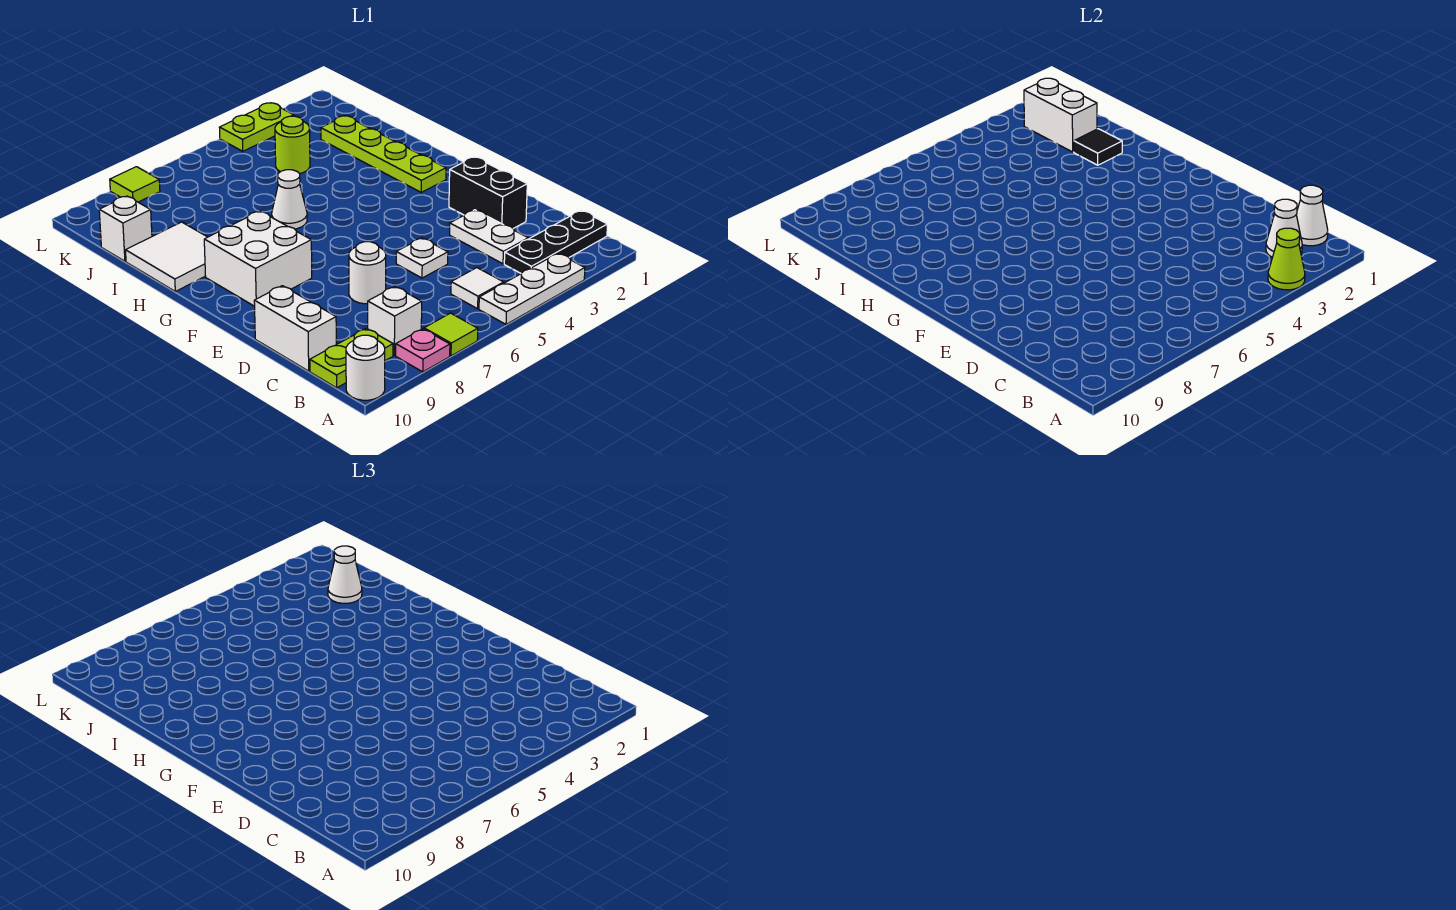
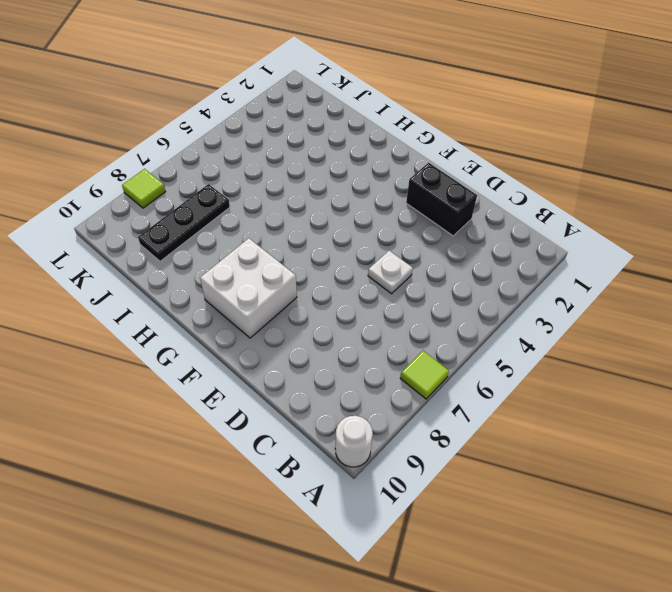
black plate J7:J9 level 1 -> black plate B1:B3 level 1
none -> white plate A3:A5 level 1
none -> pink plate A8 level 1
none -> white tile B5 level 1

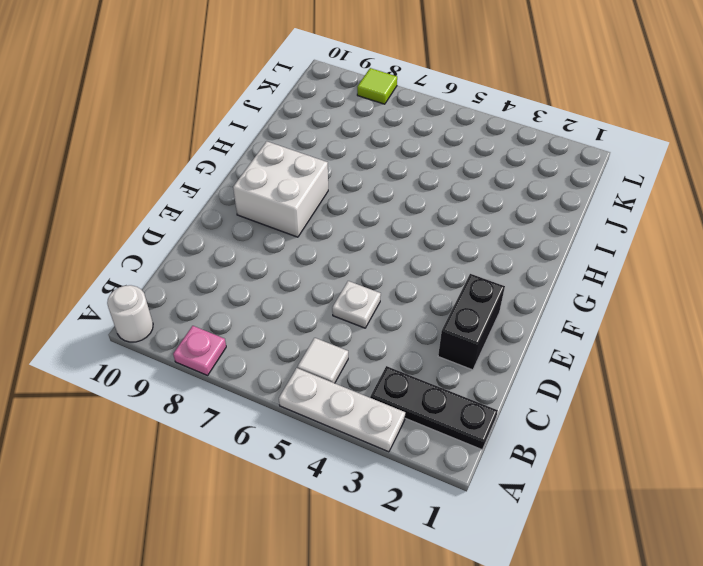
none -> lime tile A7 level 1
none -> white brick B8 level 1
none -> lime plate B9:B10 level 1

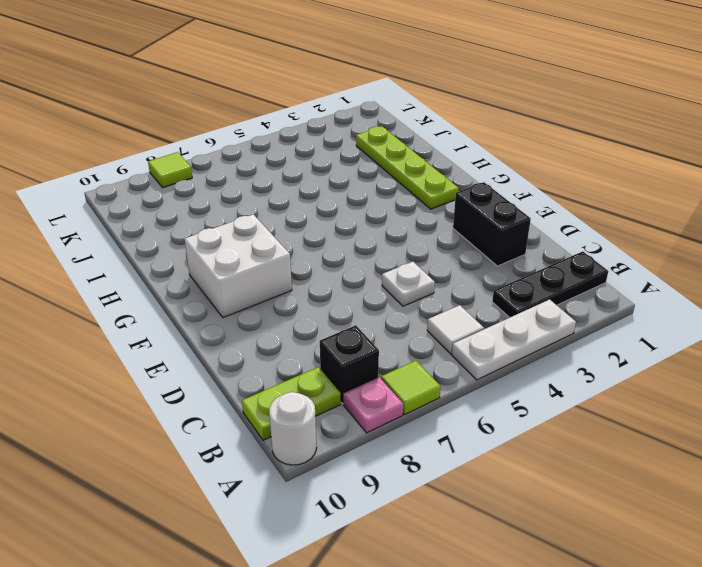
black brick B8 level 1 -> white brick B8 level 1
none -> white plate C3:D3 level 1
none -> white brick C10:D10 level 1
none -> white round brick D7 level 1

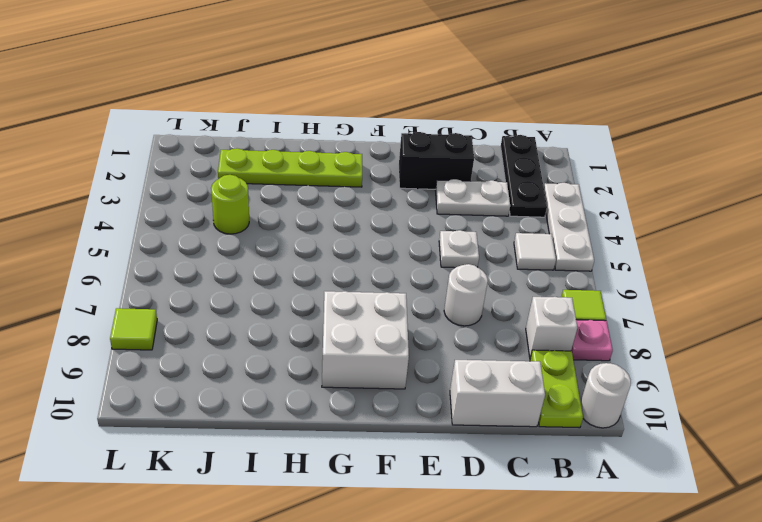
none -> white cone H6 level 1
none -> white tile H9:I10 level 1
none -> white brick J10 level 1

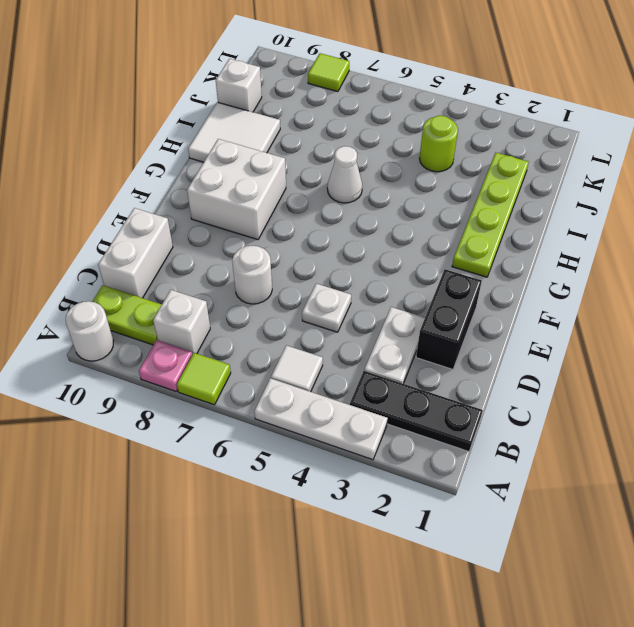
none -> lime plate L3:L4 level 1
none -> lime cone A3 level 2
none -> white cone B1 level 2

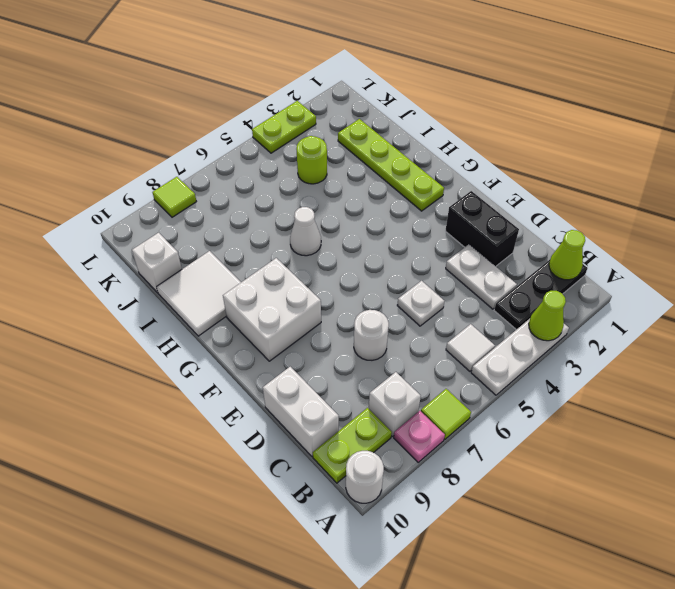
lime cone B1 level 2 -> white cone B1 level 2
none -> white cone B2 level 2
none -> black tile I2 level 2
none -> white brick J2:K2 level 2

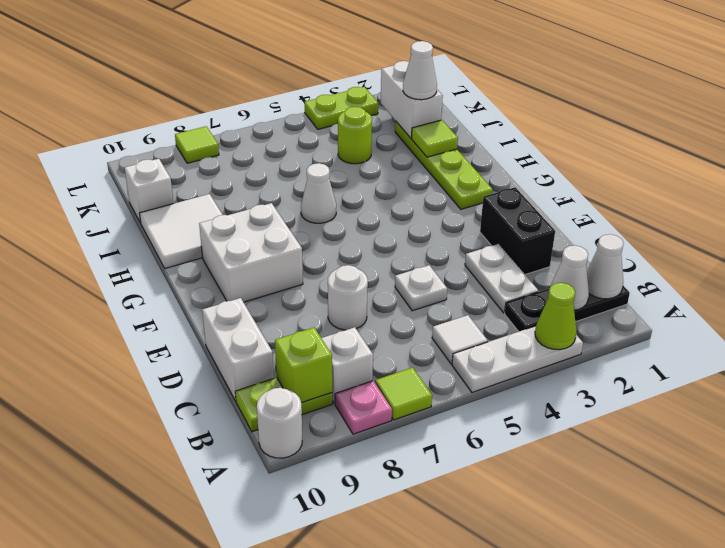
lime brick B9 level 2 -> none
lime tile I2 level 2 -> black tile I2 level 2

